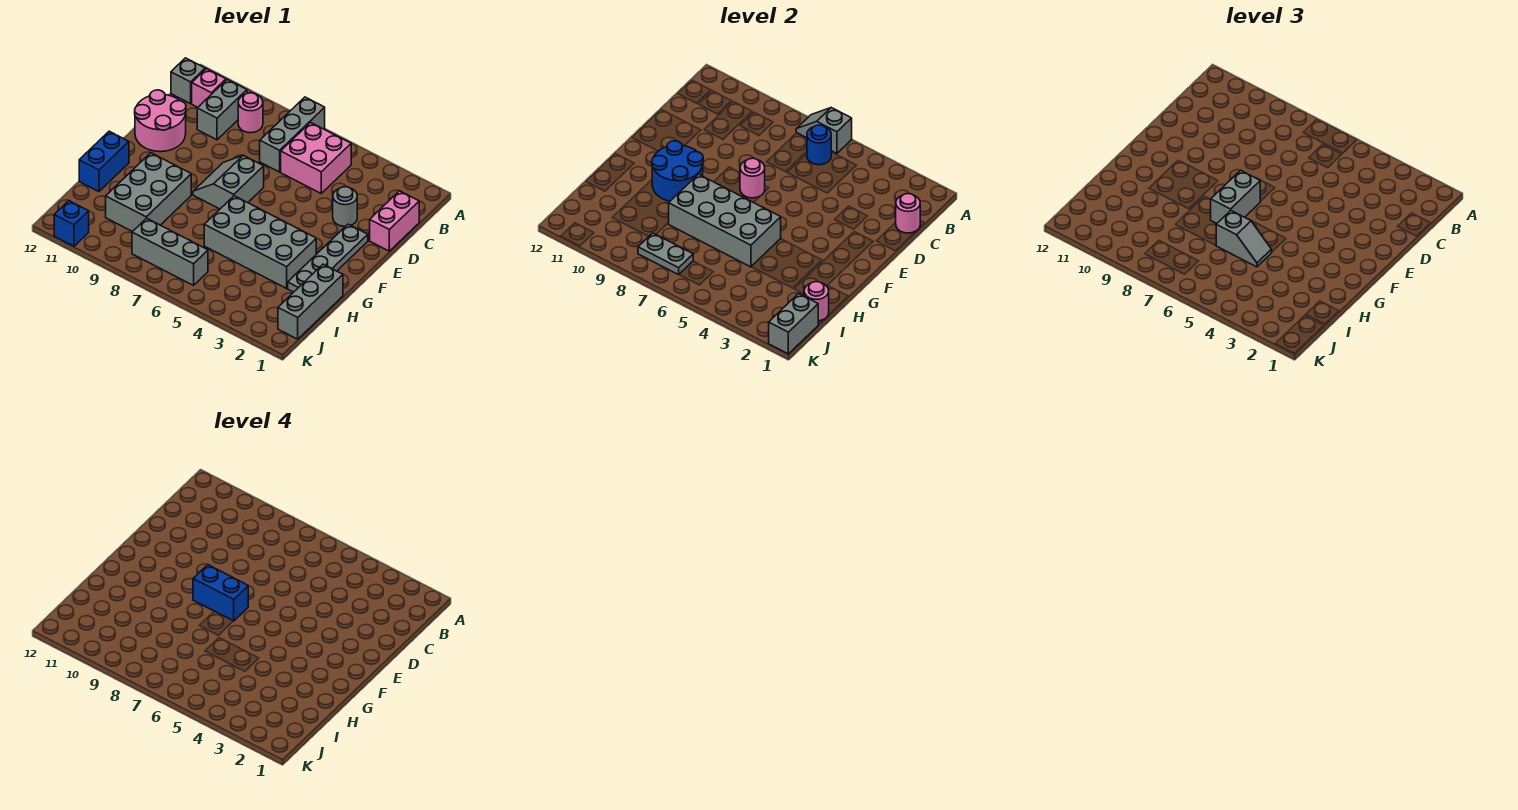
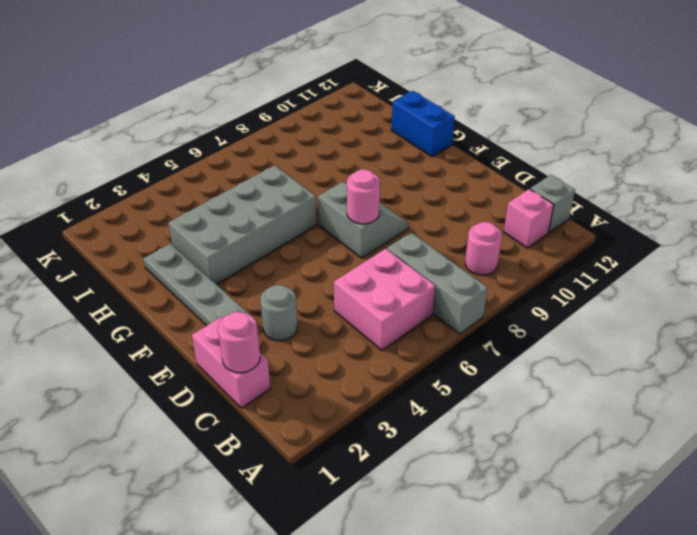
none -> grey brick B10:C10 level 1
none -> pink round brick D11:E12 level 1
none -> grey brick G9:I10 level 1

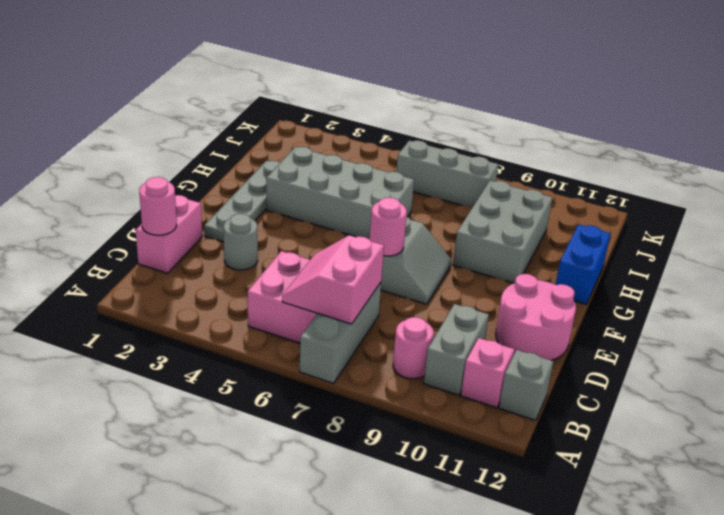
pink slope B6:C7 level 2 top 7 -> blue round brick B6 level 2
none -> grey brick H1:J1 level 1
none -> blue brick K11 level 1
none -> grey slope A6:A7 level 2 top 6

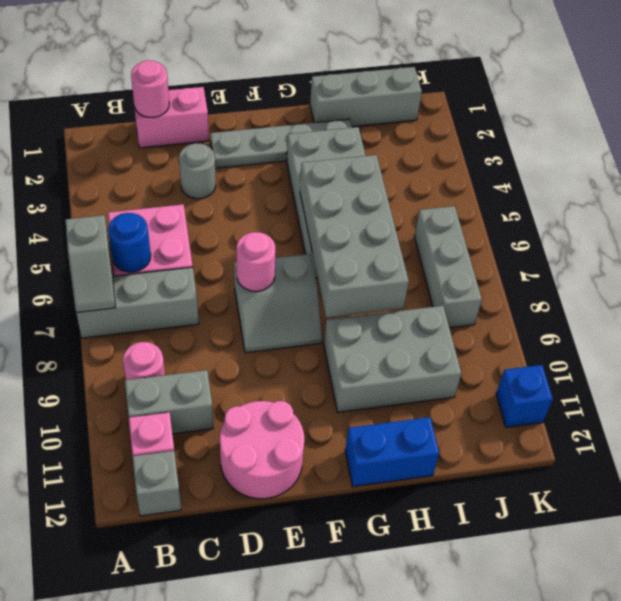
none -> blue round brick F9:G10 level 2
none -> pink round brick I1 level 2
none -> grey brick J1:K1 level 2

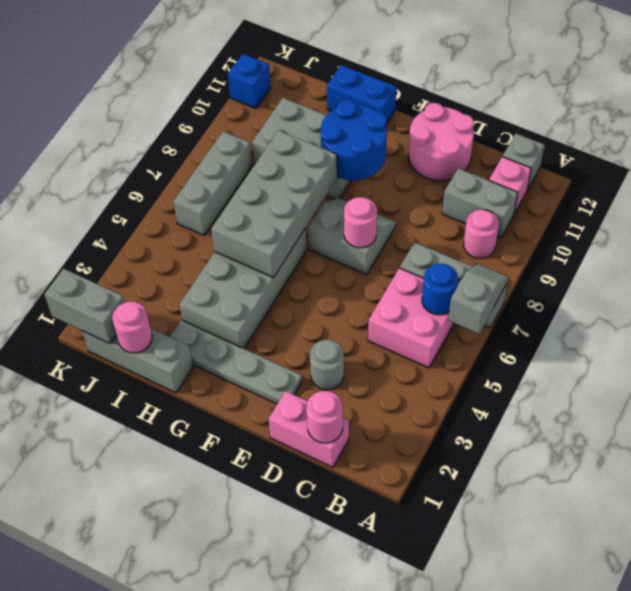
none -> grey plate J7:J8 level 2
none -> grey brick F7:G7 level 3
none -> grey slope H5:H6 level 3 top 6

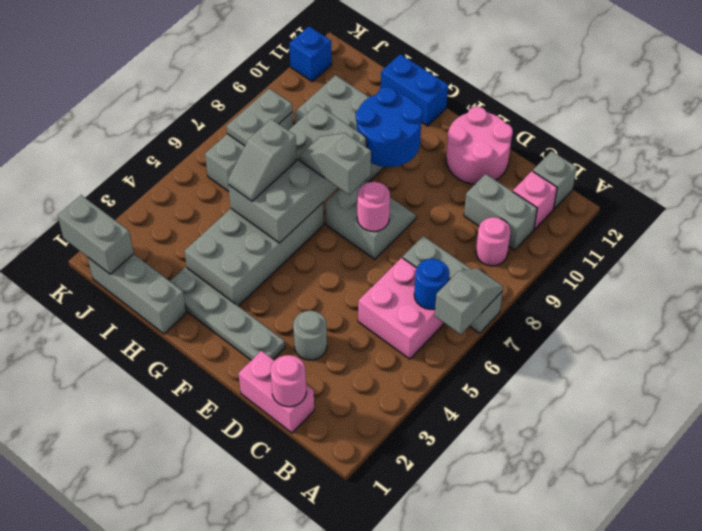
grey slope F7:G7 level 3 top F -> grey brick F7:G7 level 3
none -> pink round brick I1 level 2
none -> blue brick F7:F8 level 4

